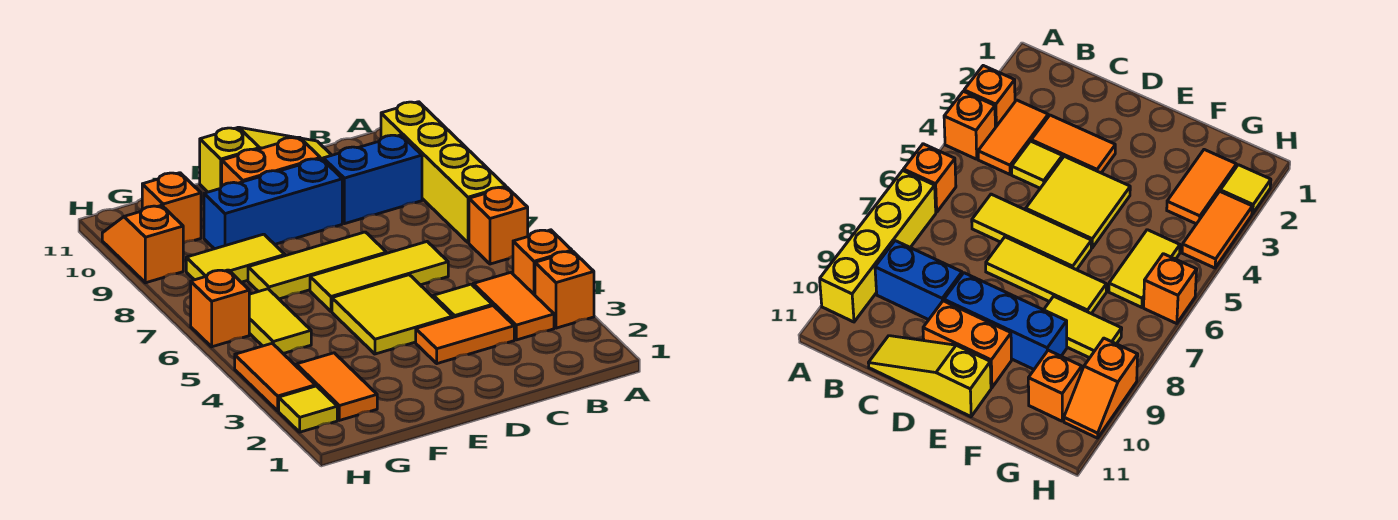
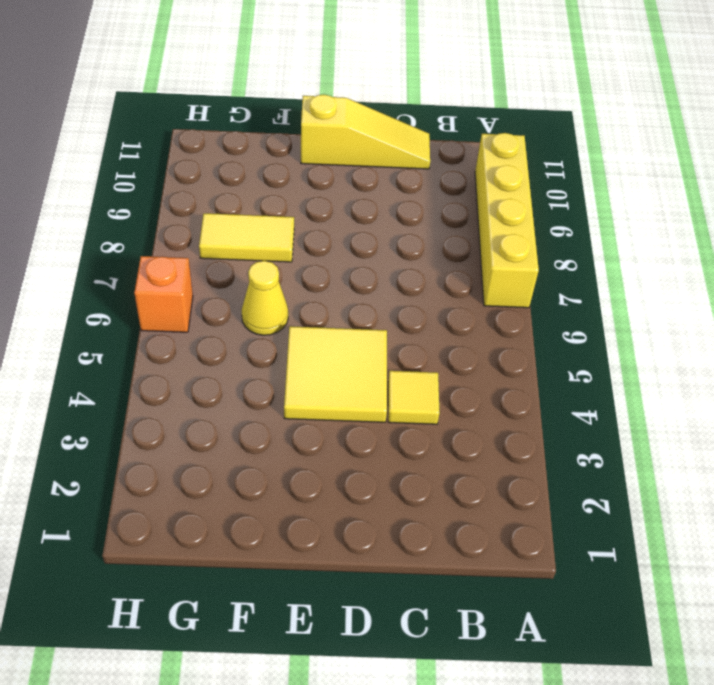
yellow cone F6 level 1 -> none
none -> orange brick A3 level 1
none -> orange brick A4 level 1
none -> orange brick A6 level 1

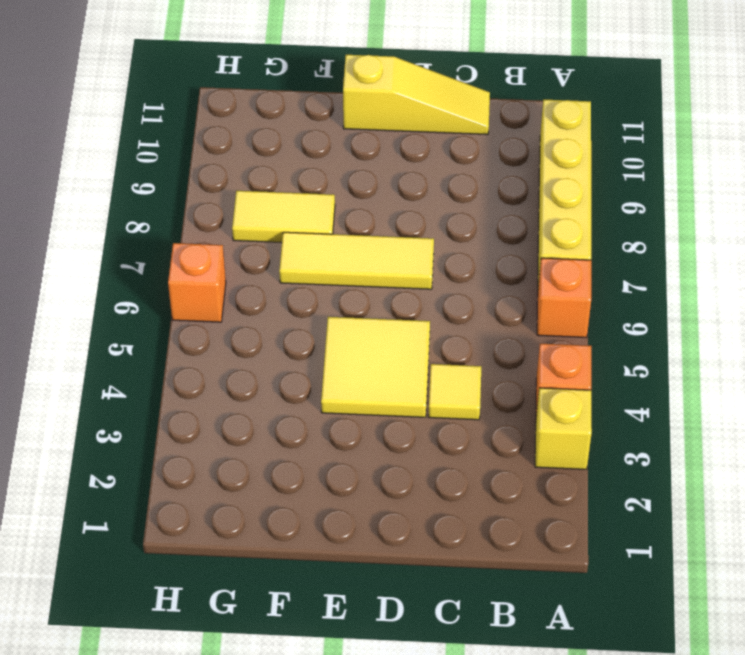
yellow brick A3 level 1 -> orange brick A3 level 1
none -> orange tile B3:B4 level 1
none -> blue brick B9:C9 level 1
none -> orange tile C3:D3 level 1

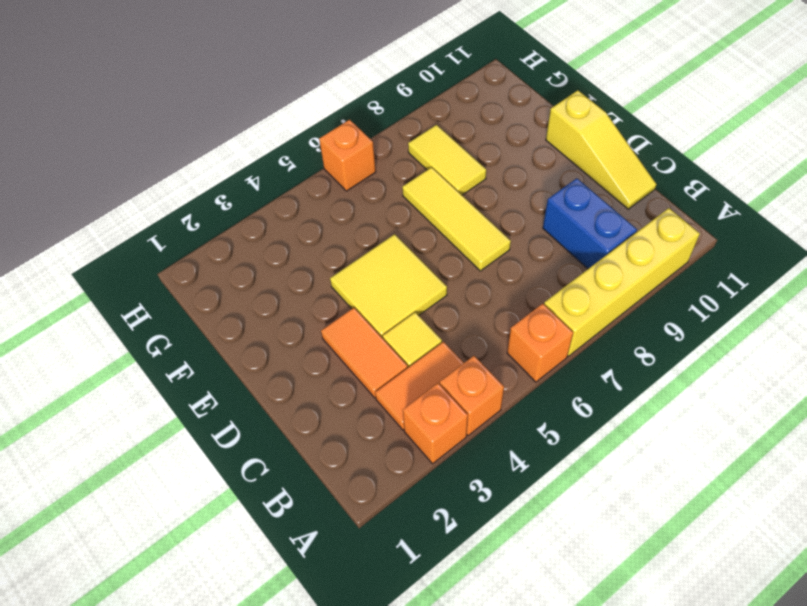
none -> yellow tile C6:E6 level 1
none -> blue brick D9:F9 level 1
none -> orange brick D10:E10 level 1

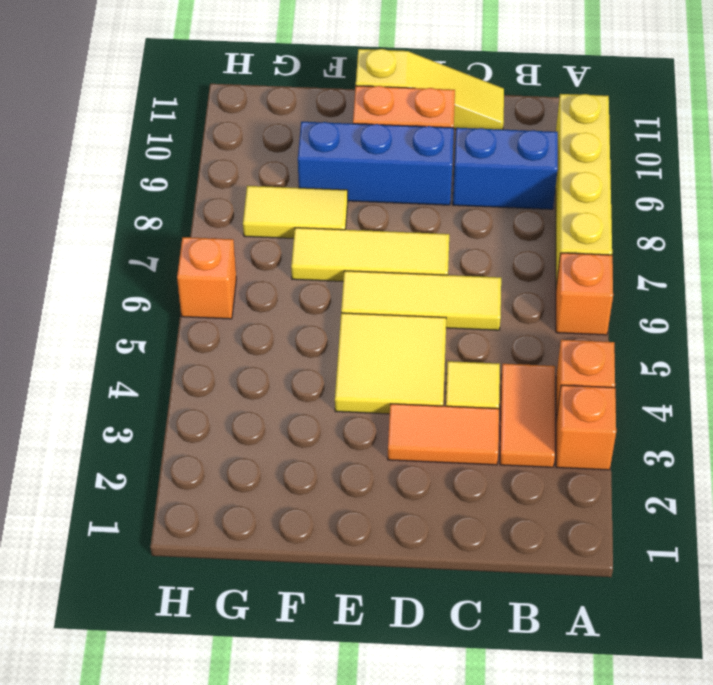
none -> orange tile G2:G3 level 1
none -> yellow tile G5:G6 level 1
none -> orange brick G10 level 1

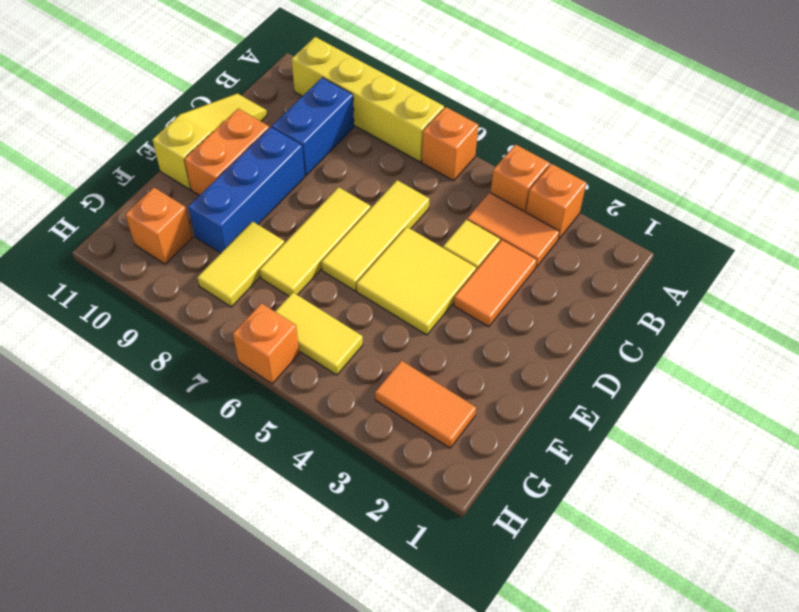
none -> yellow tile H2 level 1
none -> orange tile H3:H4 level 1
none -> orange slope H9:H10 level 1 top 9

